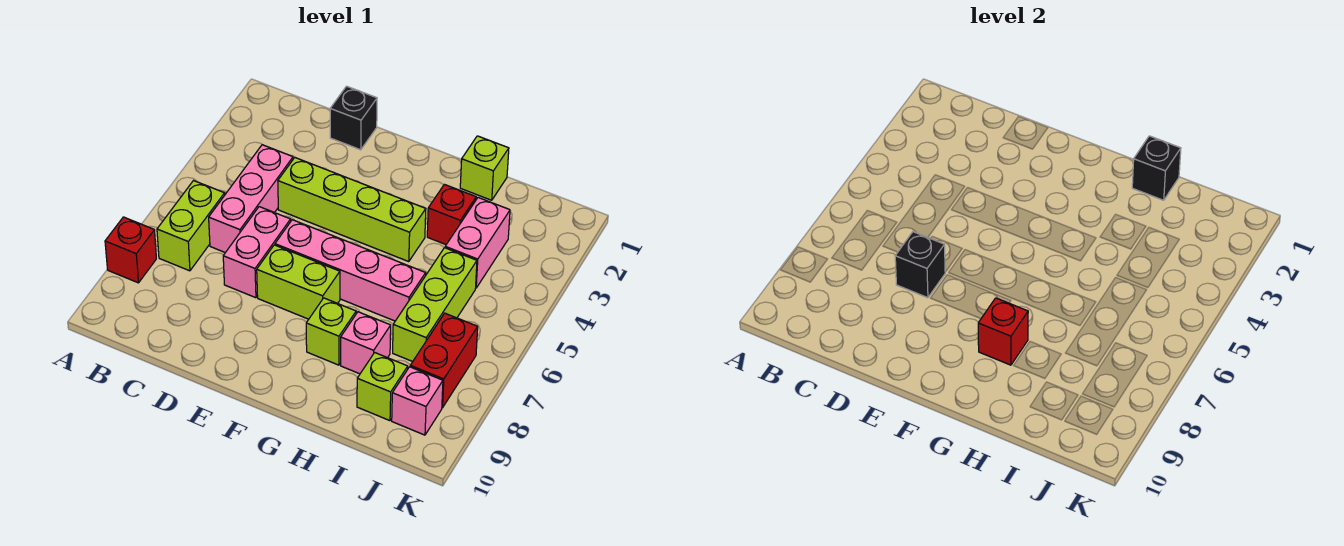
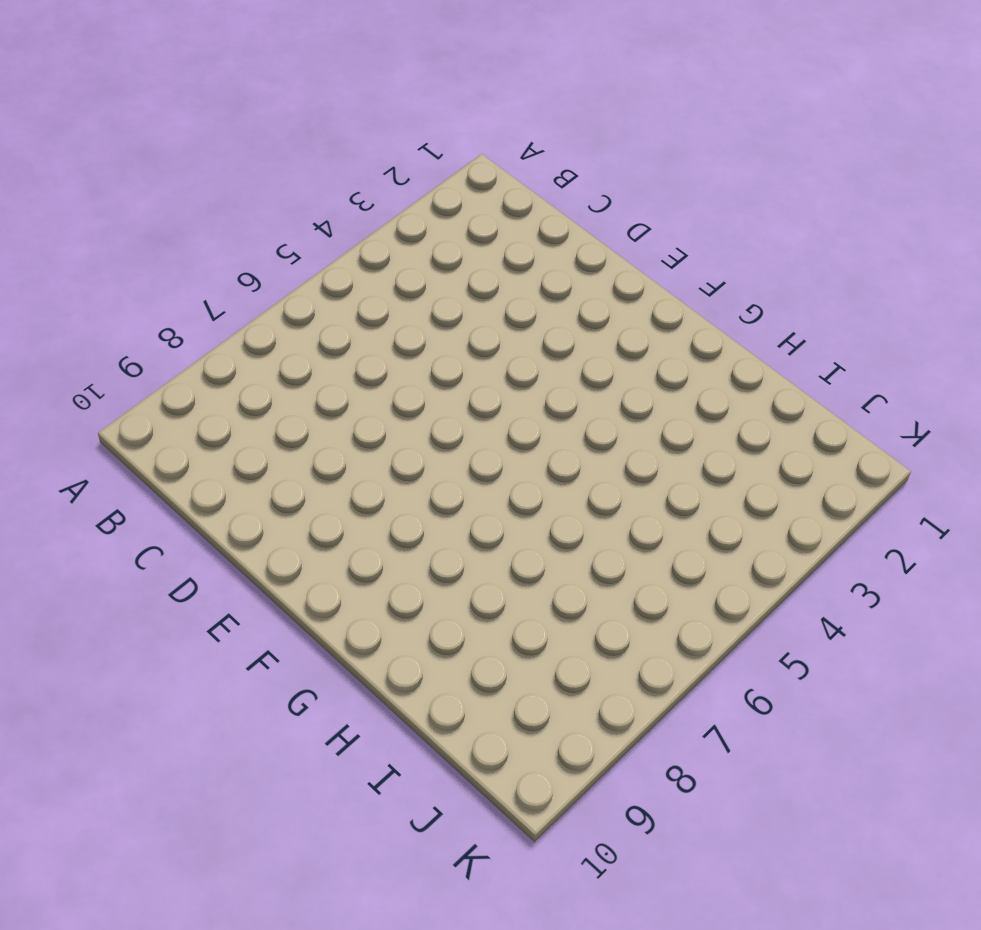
none -> red brick A8 level 1
none -> lime brick B6:B7 level 1
none -> pink brick C4:C6 level 1

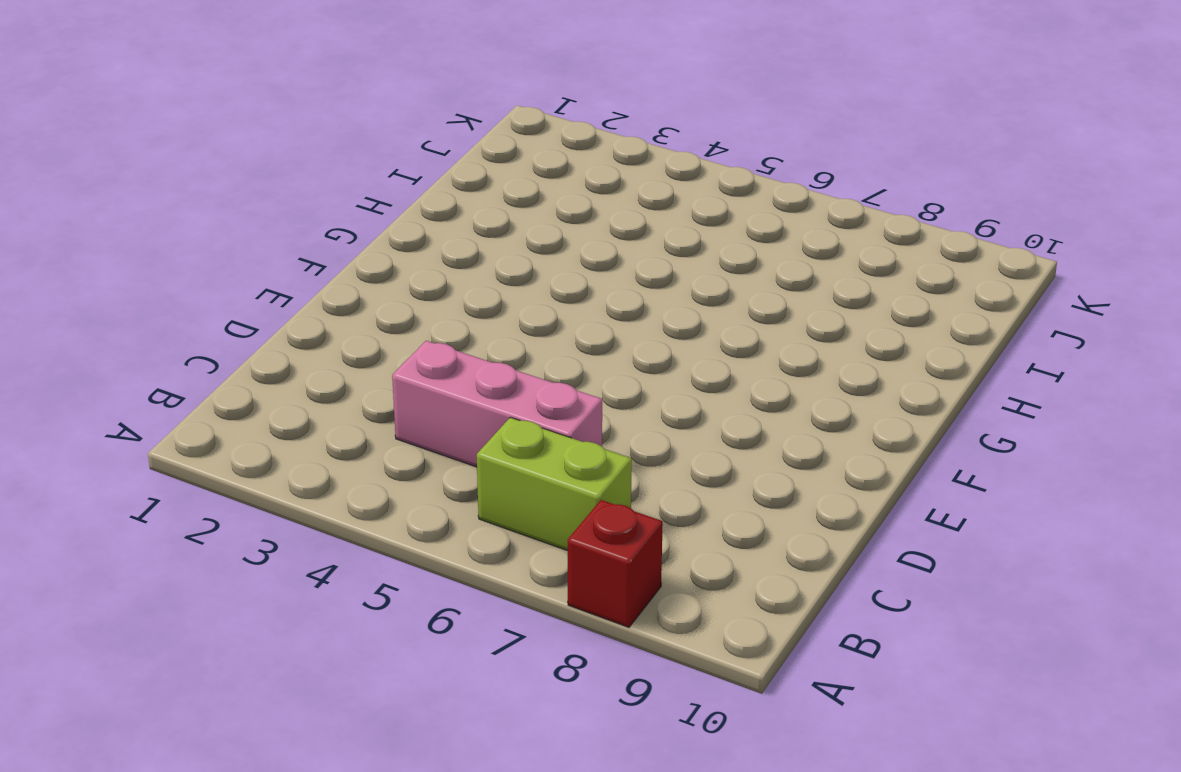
none -> black brick D1 level 1
none -> lime brick D4:G4 level 1
none -> pink brick D6:D7 level 1

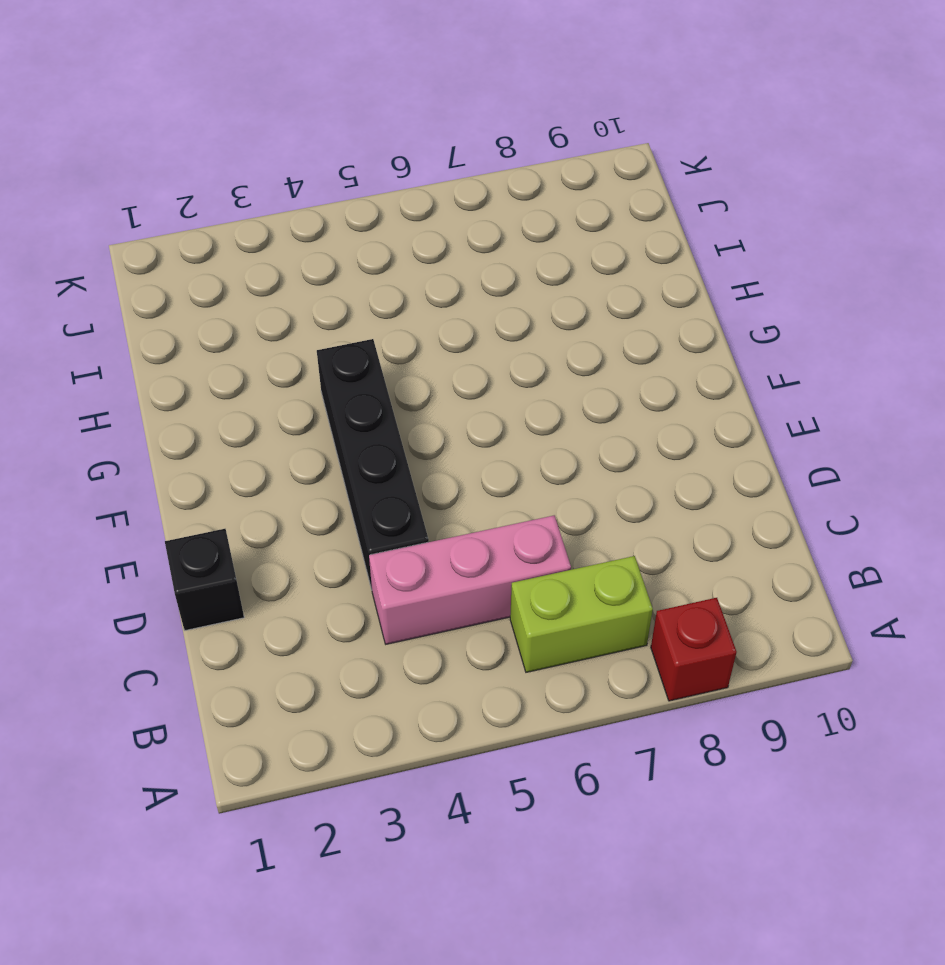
black brick D4:G4 level 1 -> lime brick D4:G4 level 1
none -> pink brick D6:D7 level 1
none -> pink brick E6:H6 level 1
none -> lime brick E7:F7 level 1

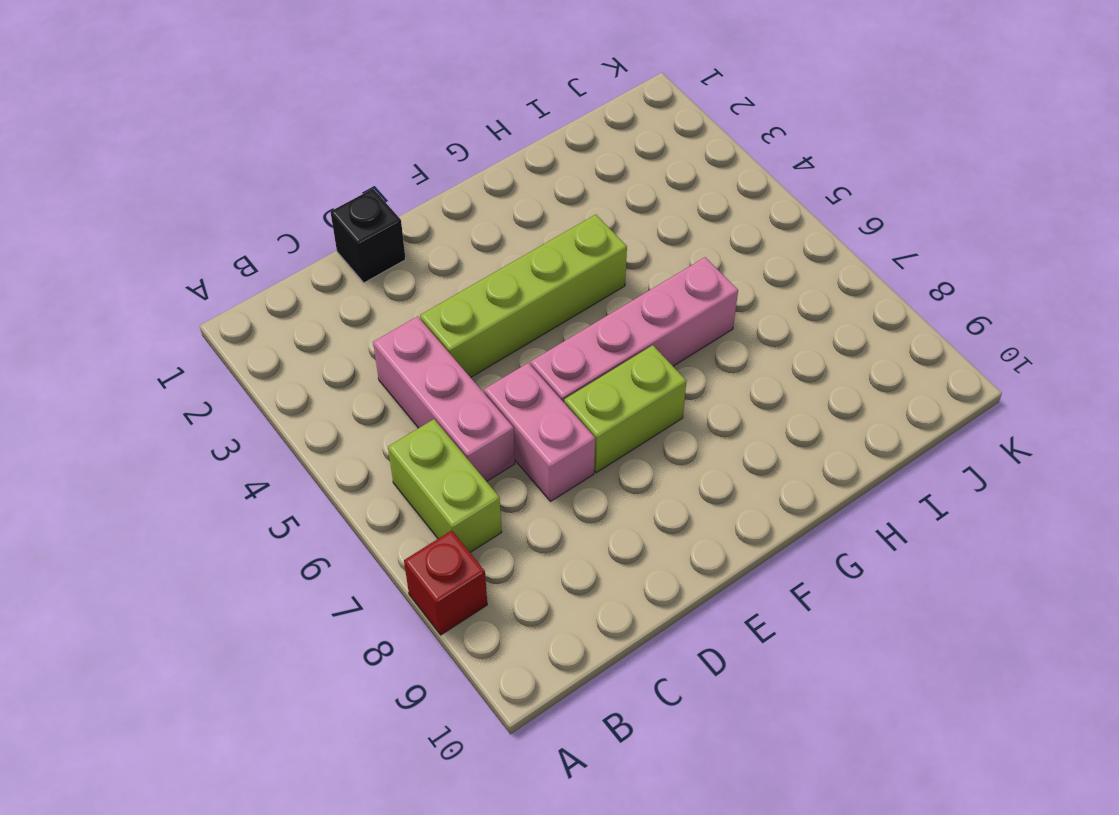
none -> lime brick G8 level 1
none -> lime brick H1 level 1
none -> red brick H3 level 1

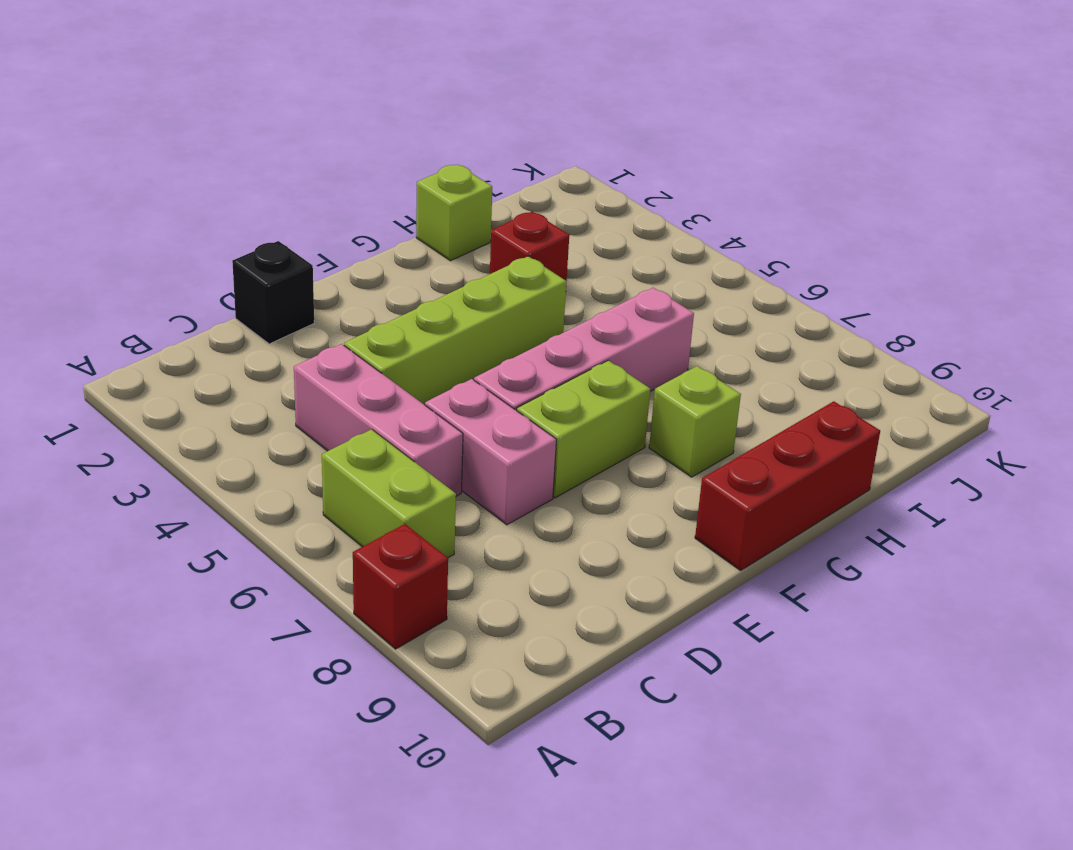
red brick F10:H10 level 1 -> none
none -> pink brick H8 level 1
none -> pink brick I3:I4 level 1
none -> lime brick I5:I7 level 1

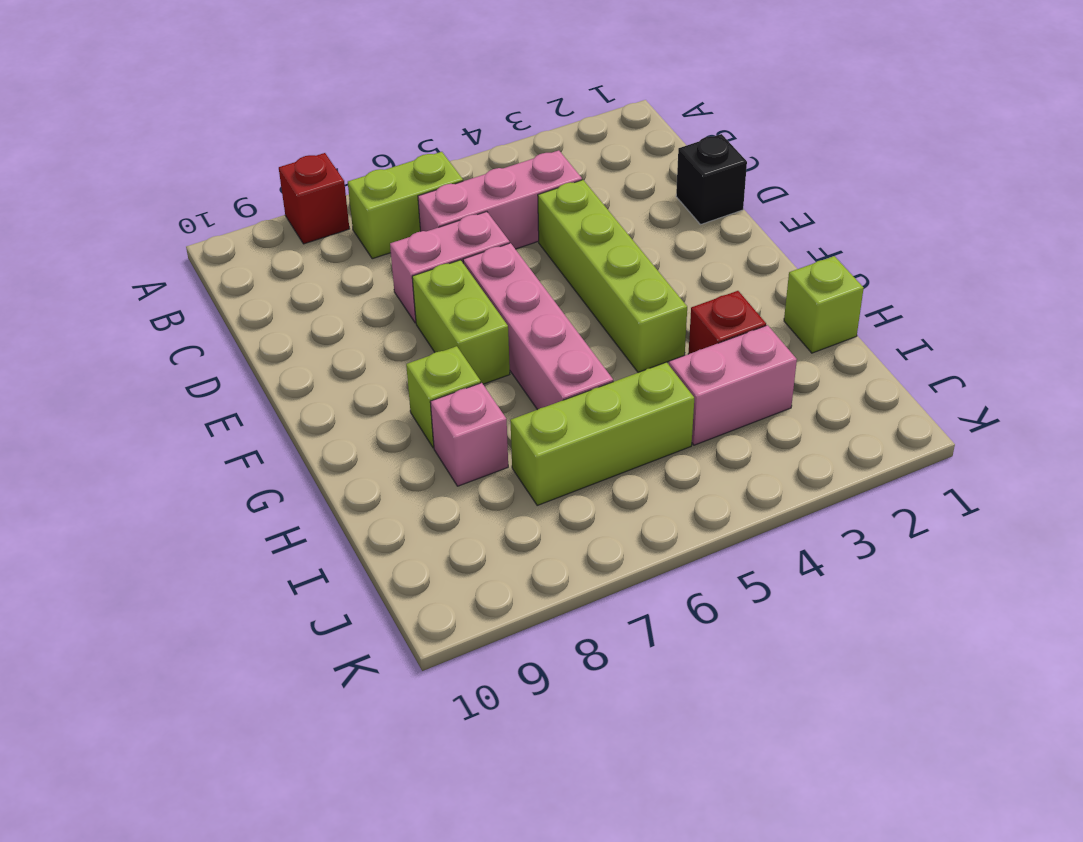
none -> lime brick I9 level 1
none -> red brick J7:J8 level 1
none -> pink brick J9 level 1

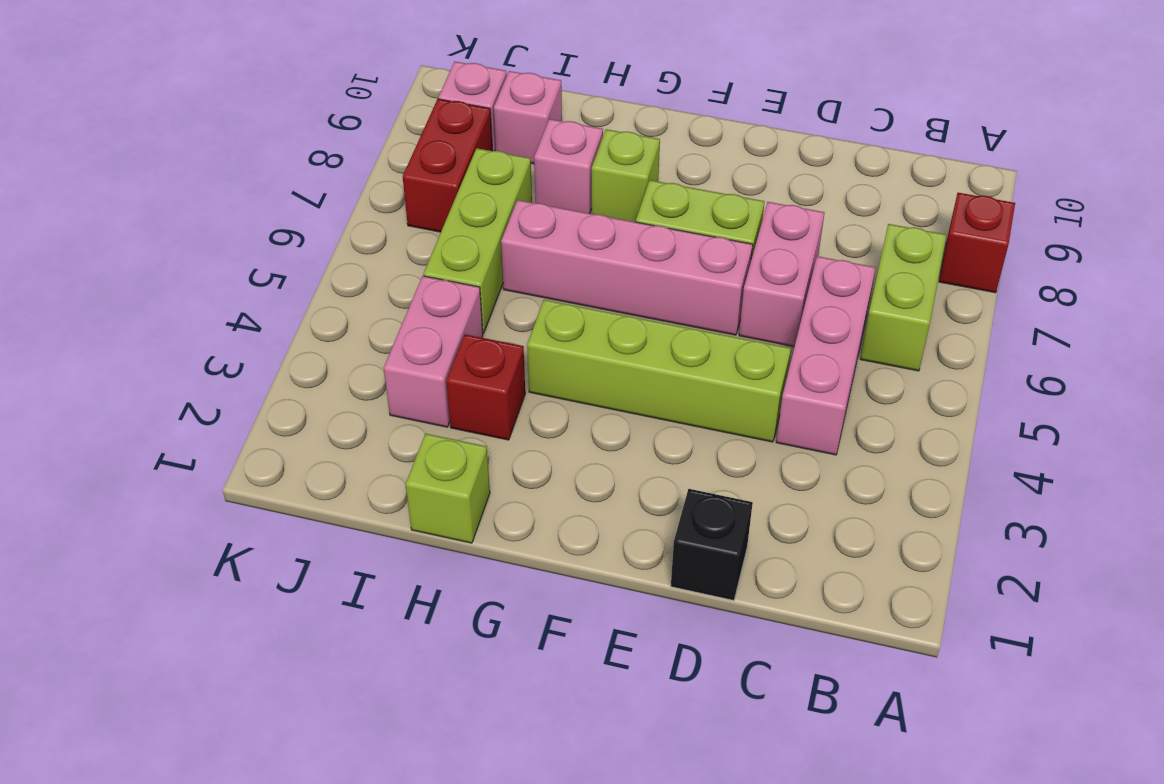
pink brick I9 level 1 -> lime brick I9 level 1
none -> black brick D7 level 2
none -> red brick G8 level 2
none -> black brick H1 level 2

